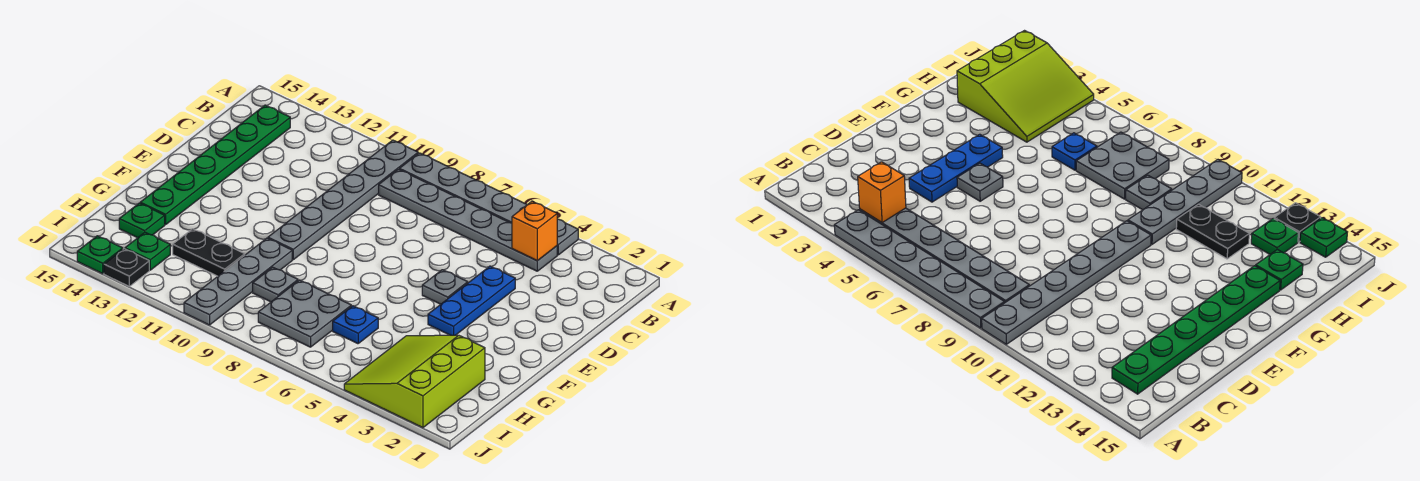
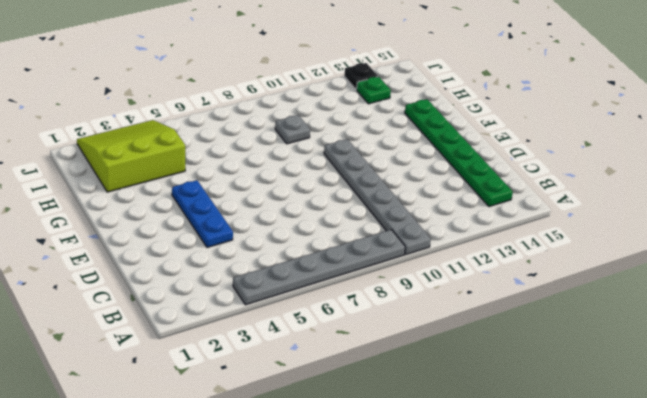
lime slope H2:J4 level 1 top H -> lime slope H2:J4 level 1 top 2
none -> grey plate B4:B9 level 1
none -> grey plate E5 level 1
none -> grey plate G10:J10 level 1

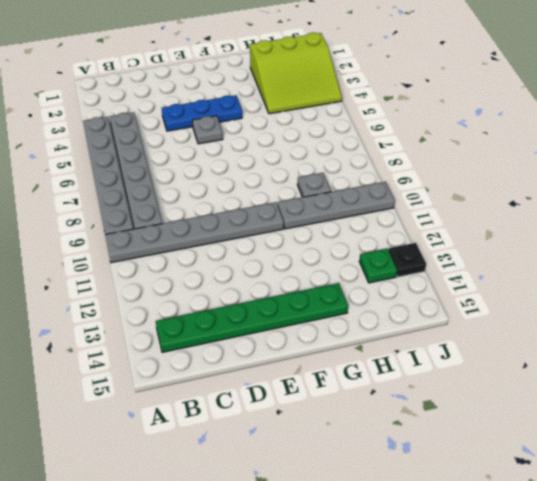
none -> blue plate H6 level 1
none -> grey plate H7:I8 level 1
none -> black plate H11:H12 level 1

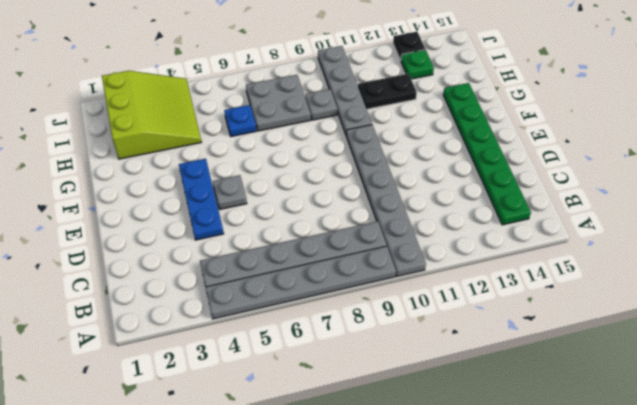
none -> green plate H14 level 1
none -> green plate J14 level 1
none -> orange brick B4 level 2

